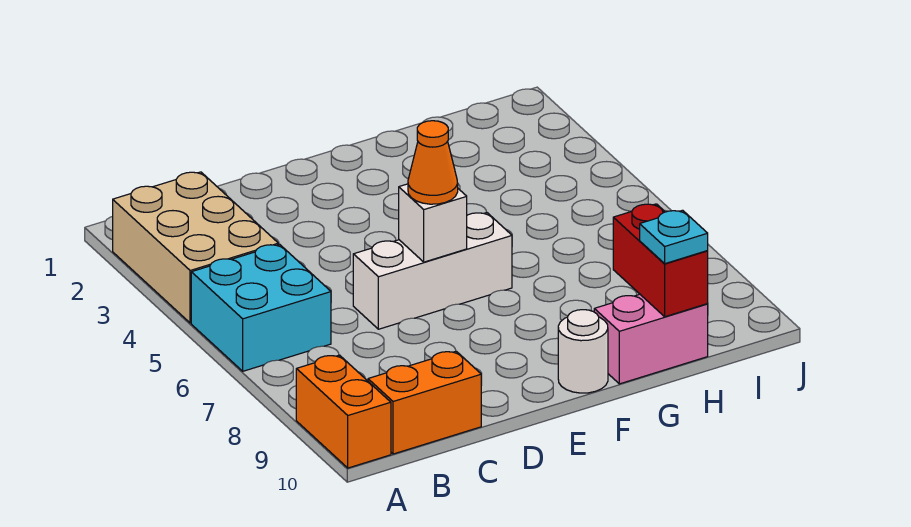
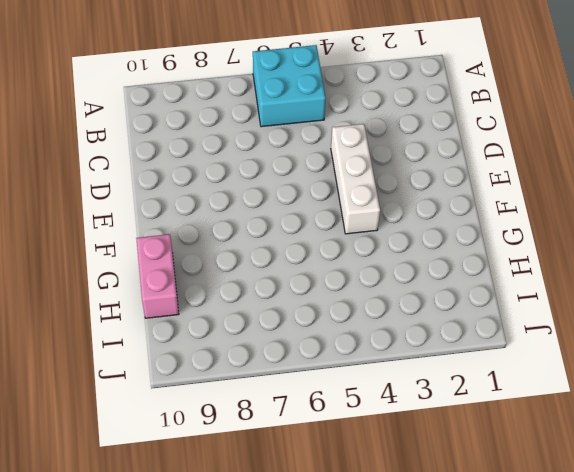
white brick D4:F4 level 1 -> white brick D6:F6 level 1
none -> tan brick A2:B4 level 1
none -> orange brick A9:A10 level 1

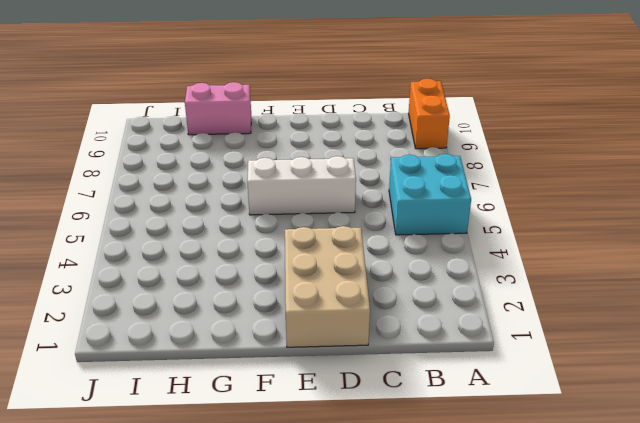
tan brick D1:E3 level 1 -> tan brick A2:B4 level 1
none -> orange brick B10:C10 level 1
none -> white round brick F10 level 1

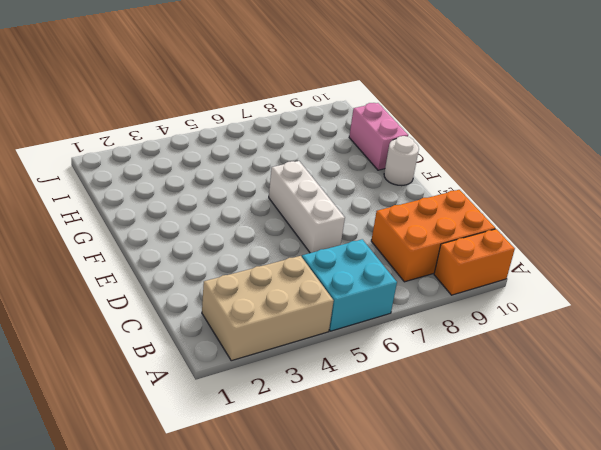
orange brick B8:C10 level 1 -> orange brick B10:C10 level 1
none -> white brick E6 level 2
none -> red brick H9:H10 level 2

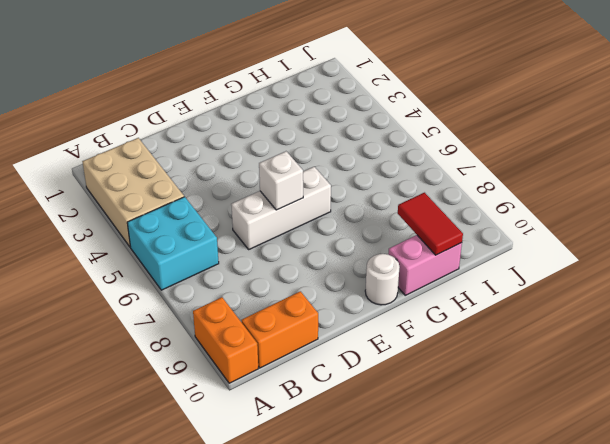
red tile H9:H10 level 2 -> red brick H9:H10 level 2
none -> orange cone E6 level 3
none -> cyan plate H10 level 3

